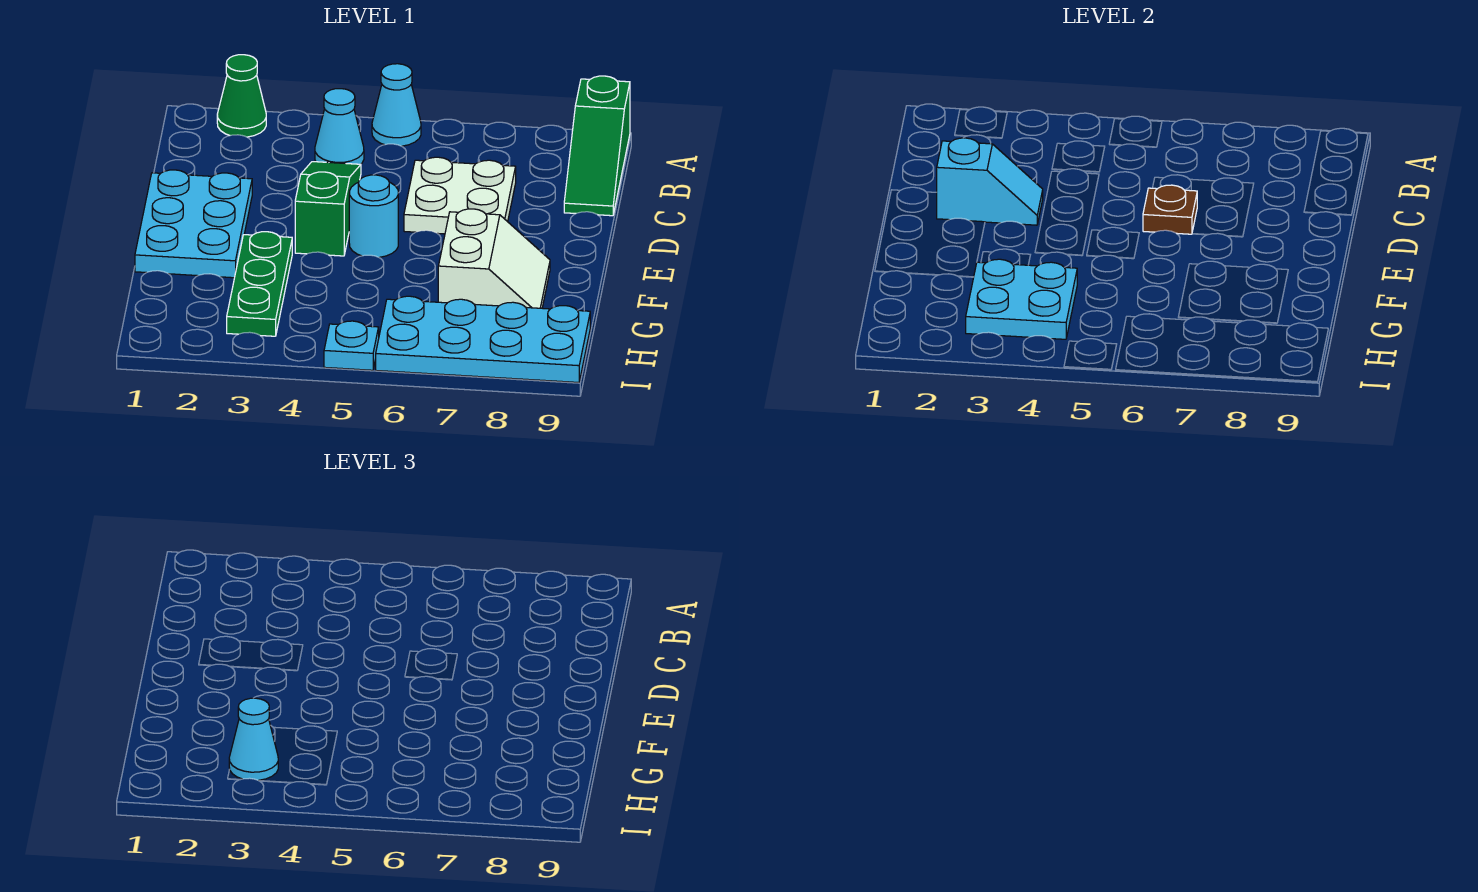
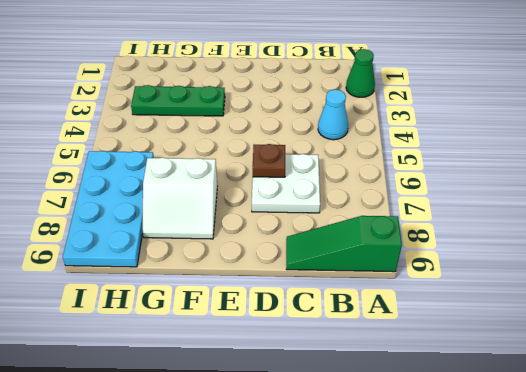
none -> cyan cone A5 level 1
none -> green slope C4:E4 level 1 top E
none -> cyan plate D1:F2 level 1

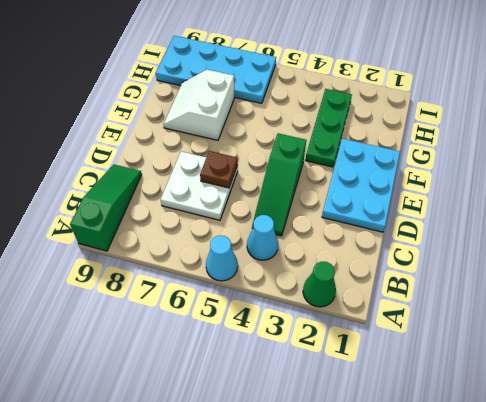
none -> cyan round brick E5 level 1
none -> cyan plate I5 level 1
none -> cyan slope D2:D3 level 2 top 2

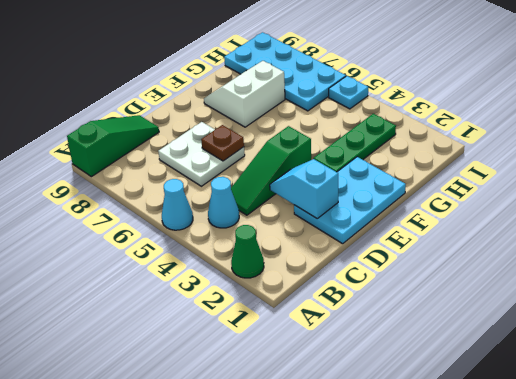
none -> cyan round brick E5 level 1
none -> cyan plate G3:H4 level 2
none -> cyan cone H3 level 3

